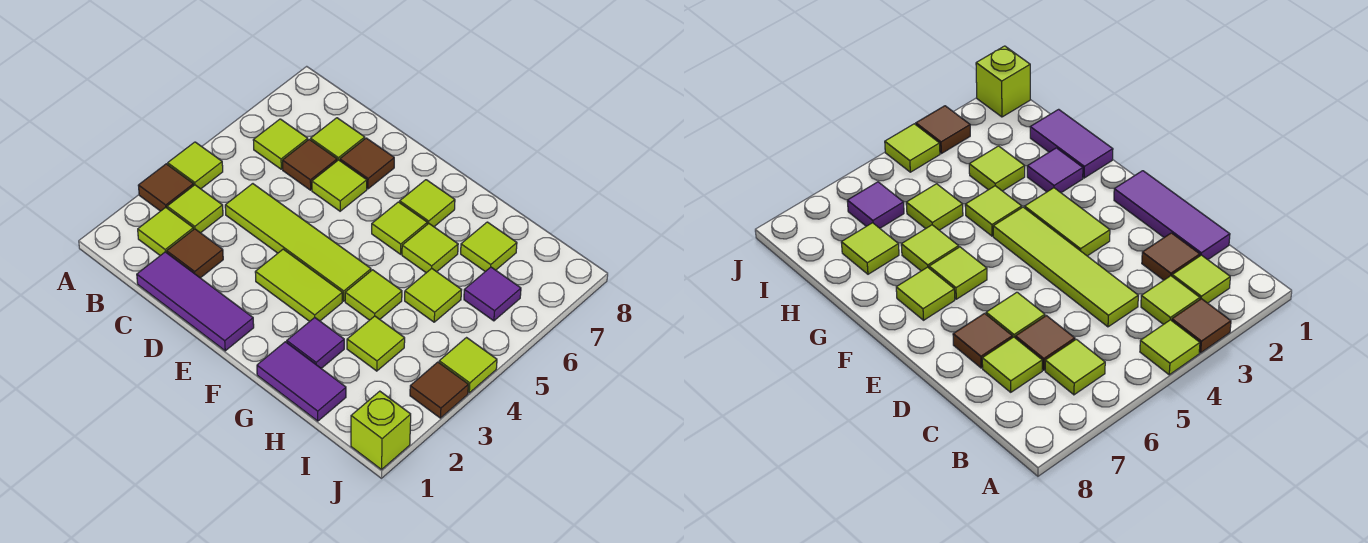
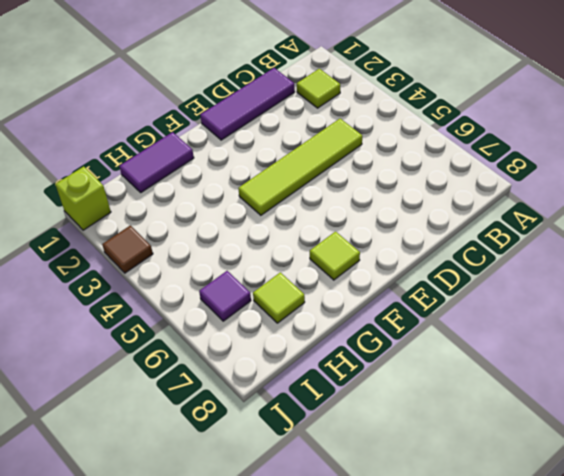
none -> brown tile A3 level 1
none -> lime tile A4 level 1
none -> lime tile B3 level 1

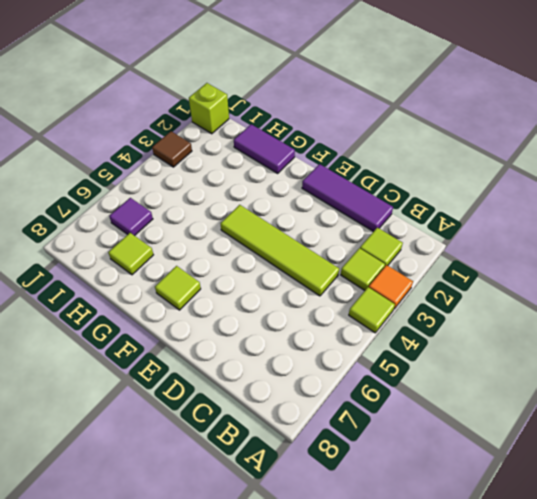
orange tile A3 level 1 -> brown tile A3 level 1
none -> lime tile B6 level 1
none -> brown tile C2 level 1
none -> brown tile C6 level 1

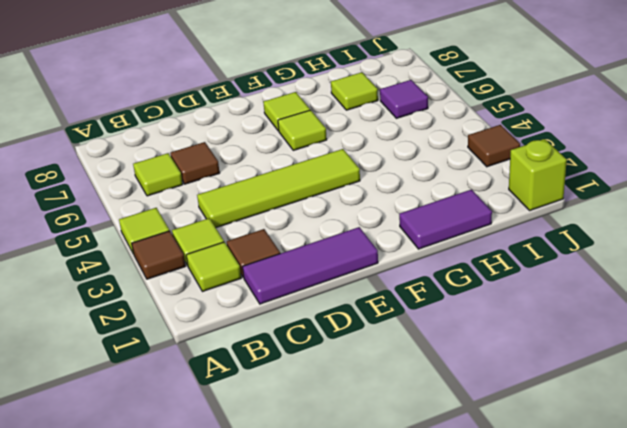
none -> lime tile C7 level 1
none -> lime tile D6 level 1
none -> brown tile D7 level 1

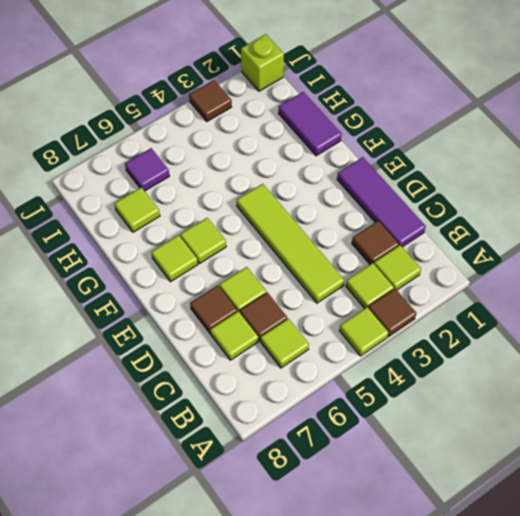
none -> lime tile E3:F3 level 1
none -> purple tile G2 level 1
none -> lime tile G4 level 1

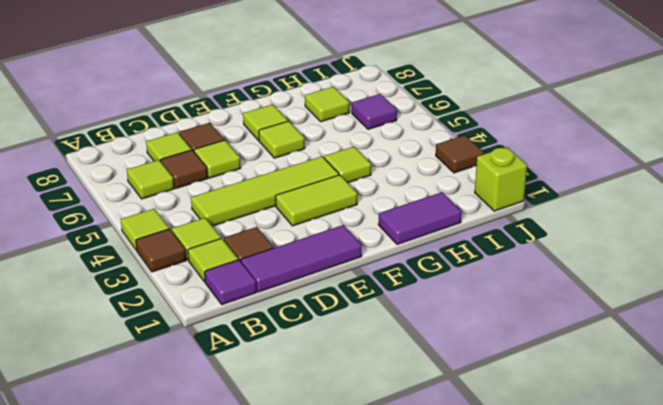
purple tile B1 level 1 -> purple tile G2 level 1
none -> lime tile G6 level 1
none -> lime tile H3 level 1
none -> lime tile H5 level 1

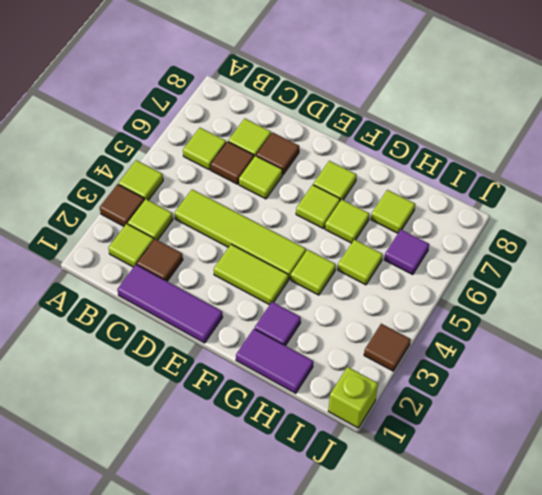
none -> lime tile H3 level 1
none -> lime tile J4 level 1

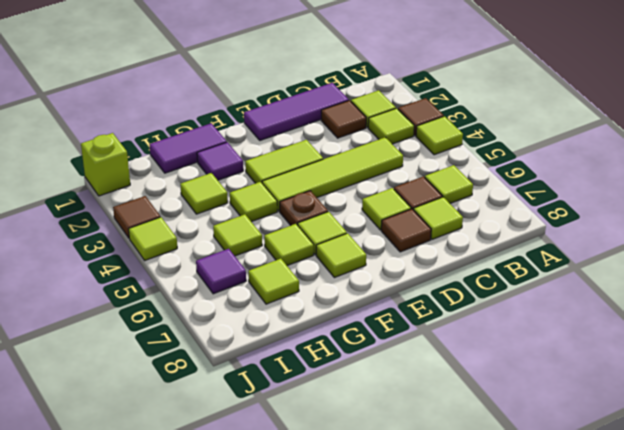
brown plate F5 level 1 -> none

